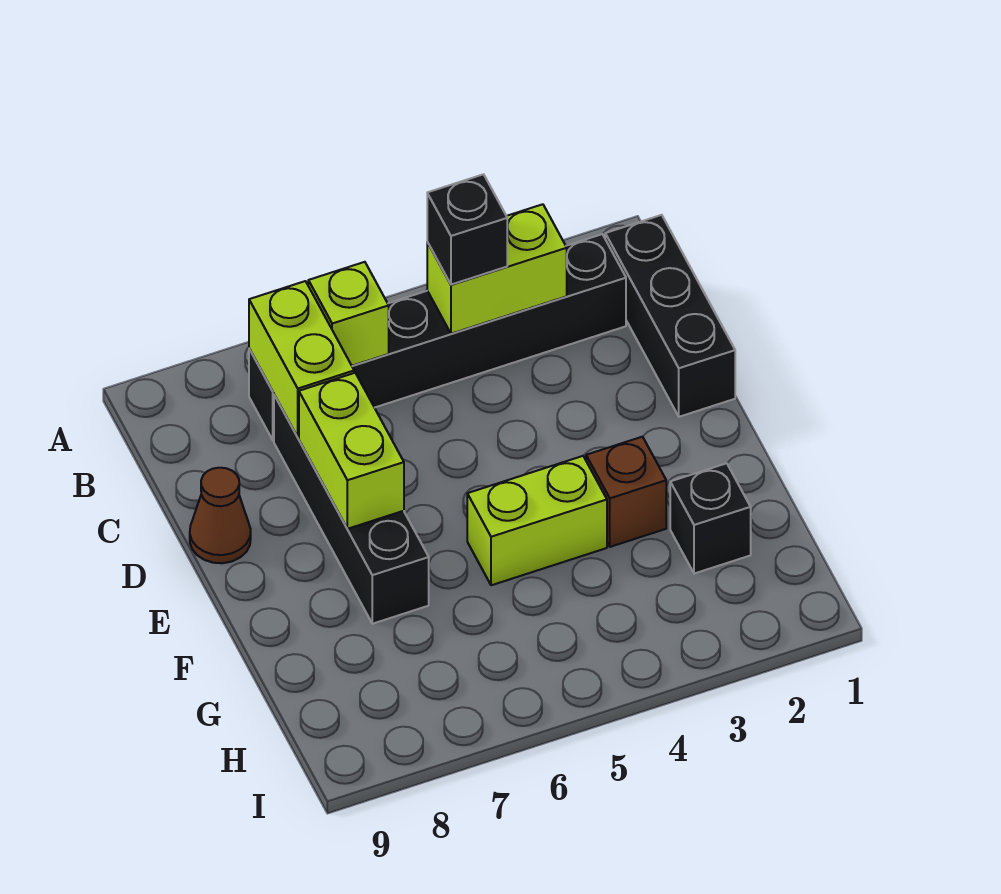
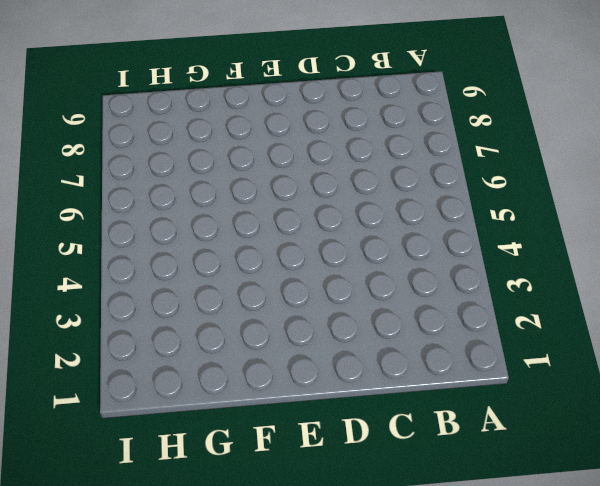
none -> black brick B1:D1 level 1
none -> black brick B2:B7 level 1
none -> black brick C7:F7 level 1

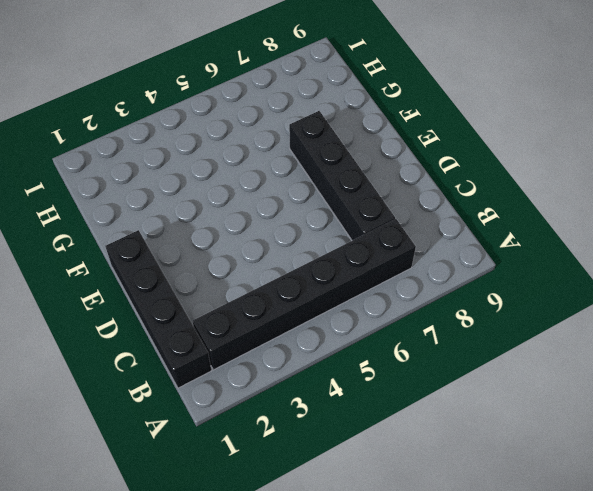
black brick B1:E1 level 1 -> black brick B1:D1 level 1
none -> brown cone D9 level 1
none -> brown brick F3 level 1
none -> lime brick F4:F5 level 1

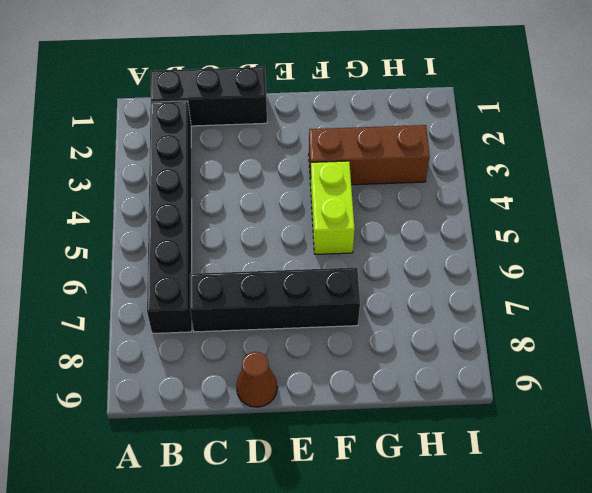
brown brick F3:H3 level 1 -> brown brick F3 level 1
none -> black brick G2 level 1
none -> lime brick B3:B4 level 2
none -> lime brick B6 level 2

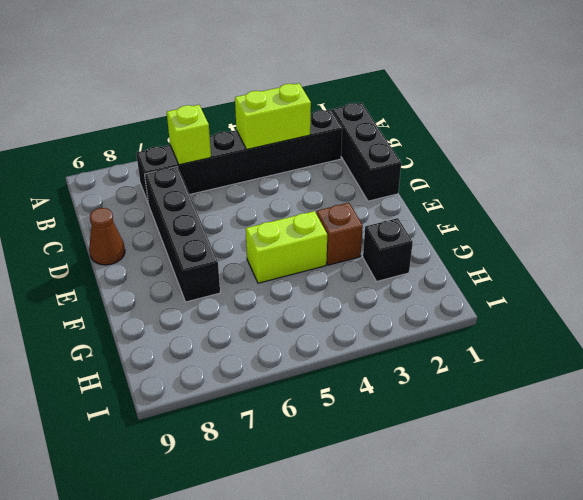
none -> lime brick B7:C7 level 2
none -> lime brick D7:E7 level 2
none -> black brick B4 level 3

